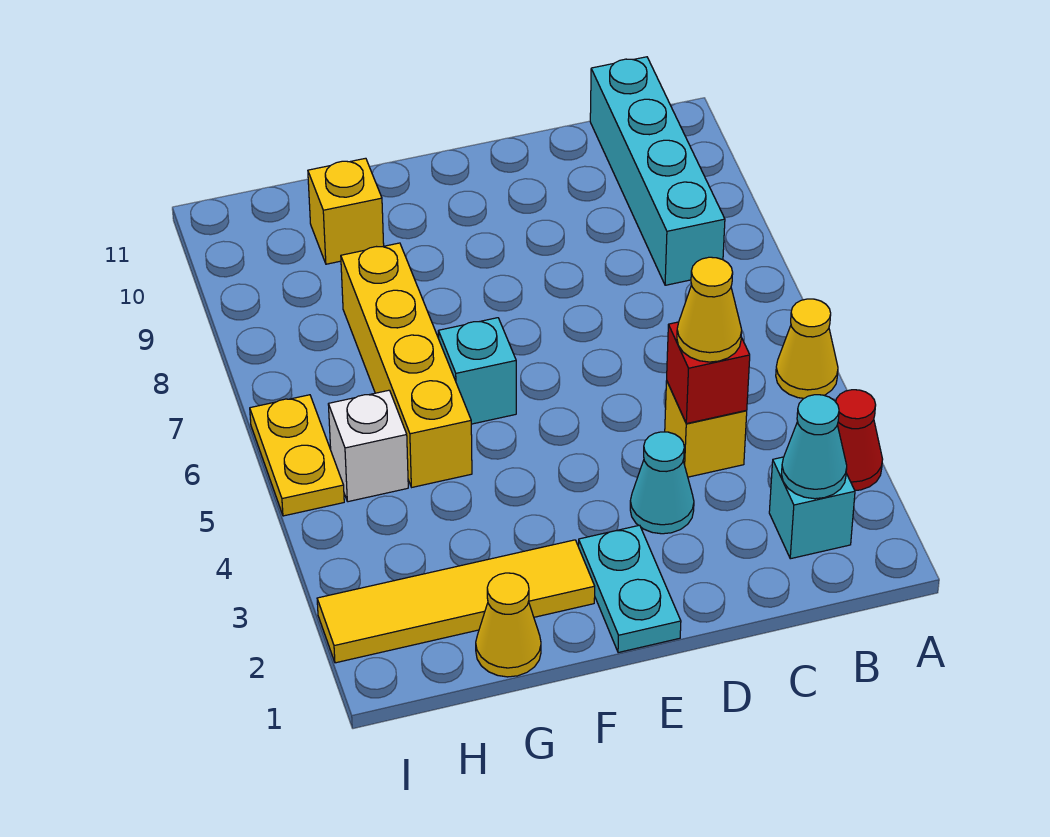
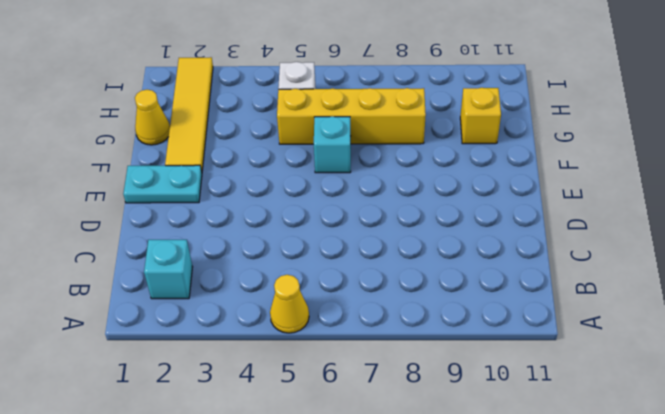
none -> red cone A3 level 1
none -> cyan brick B8:B11 level 1
none -> yellow brick C4 level 1

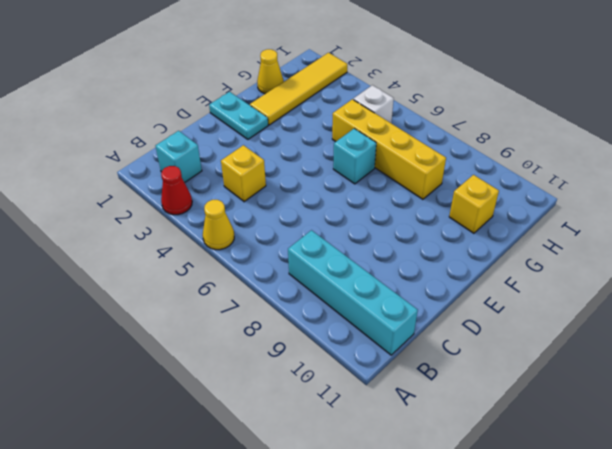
none -> cyan cone D3 level 1
none -> yellow plate I5:I6 level 1
none -> cyan cone B2 level 2

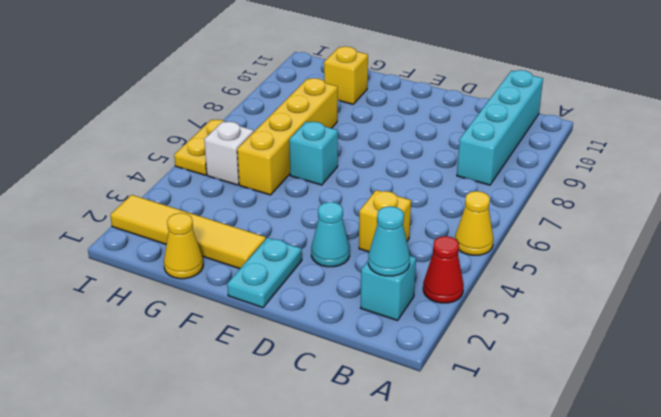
none -> red brick C4 level 2
none -> yellow cone C4 level 3

